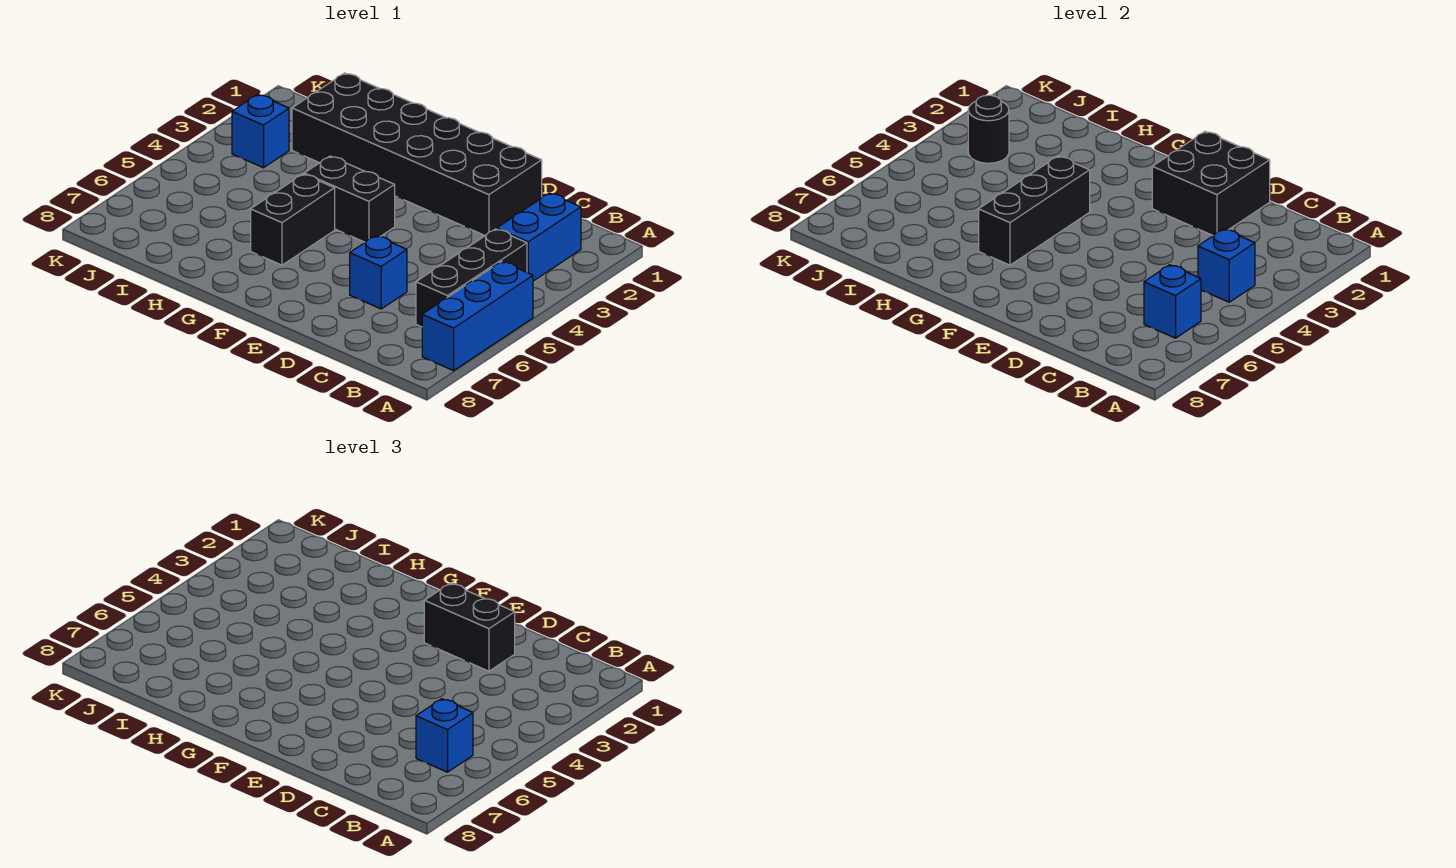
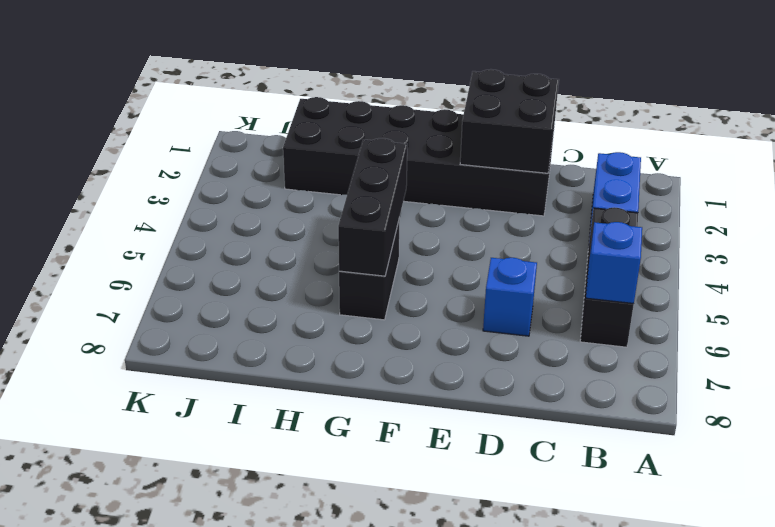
none -> blue brick A5:A7 level 1
none -> black brick F4:G4 level 1
none -> blue brick J3 level 1

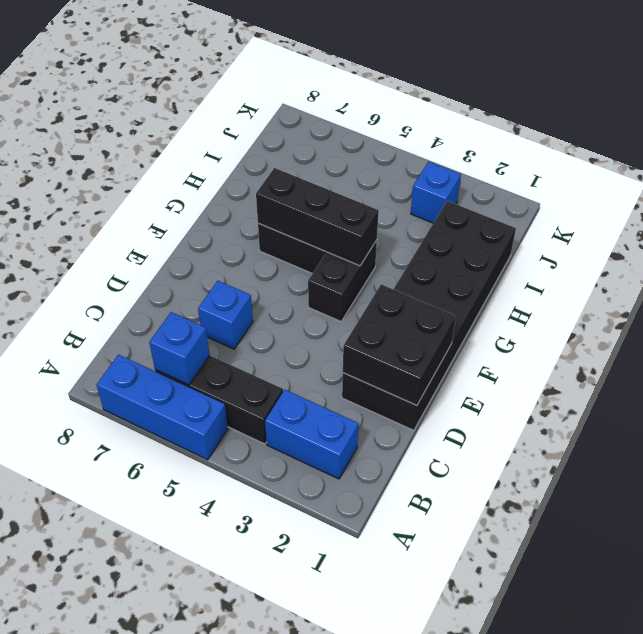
none -> blue brick B4 level 2
none -> black round brick J3 level 2
none -> blue brick B6 level 3

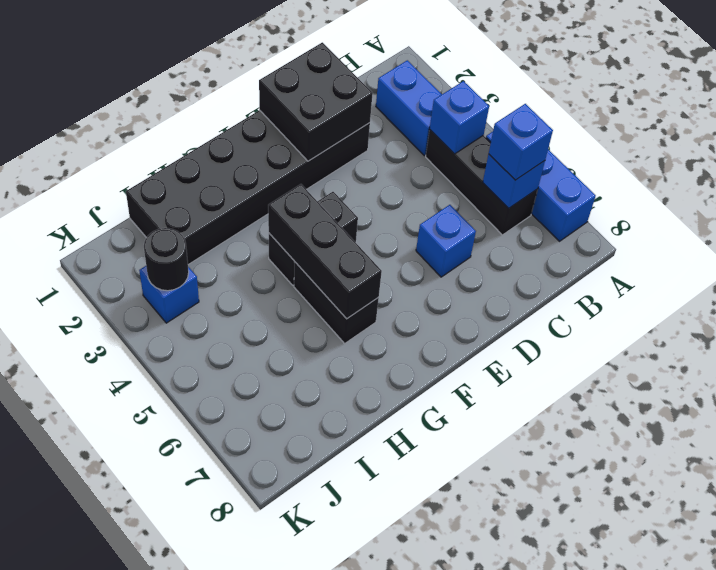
none -> black brick D2:E2 level 3

